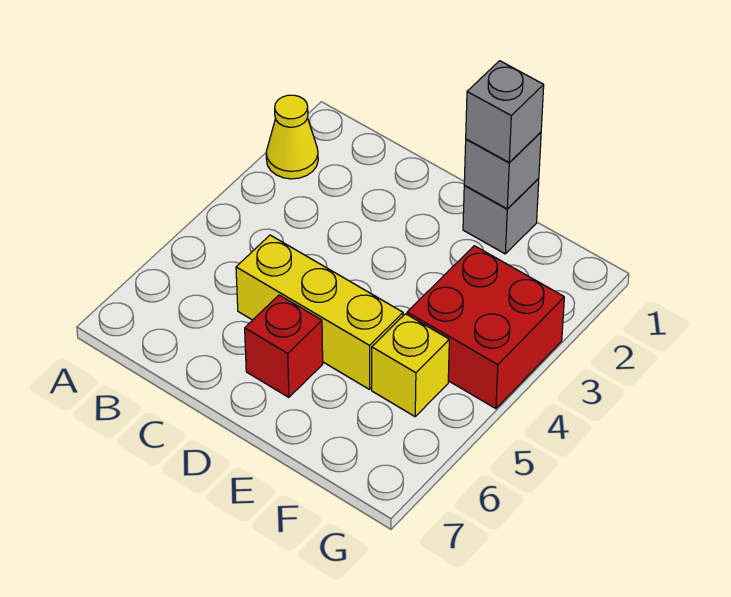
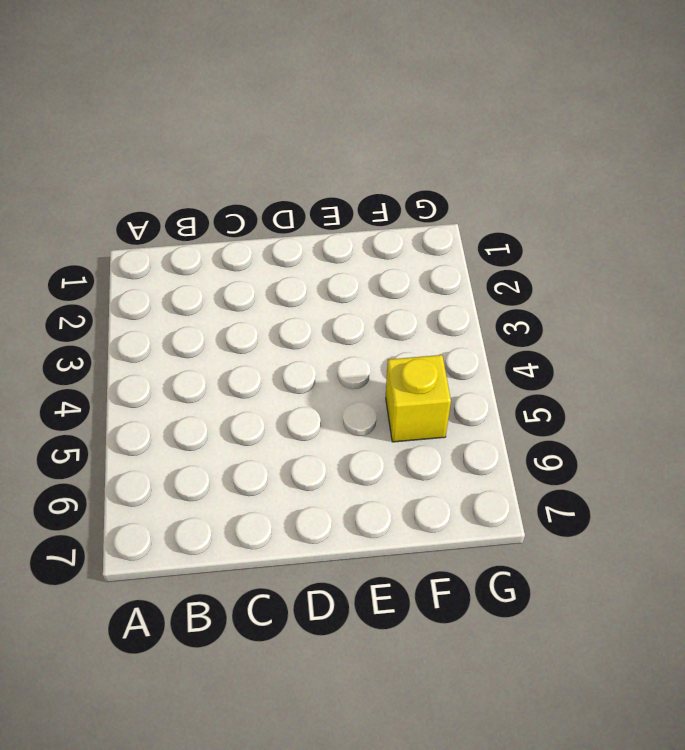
none -> yellow cone A2 level 1
none -> yellow brick C5:E5 level 1

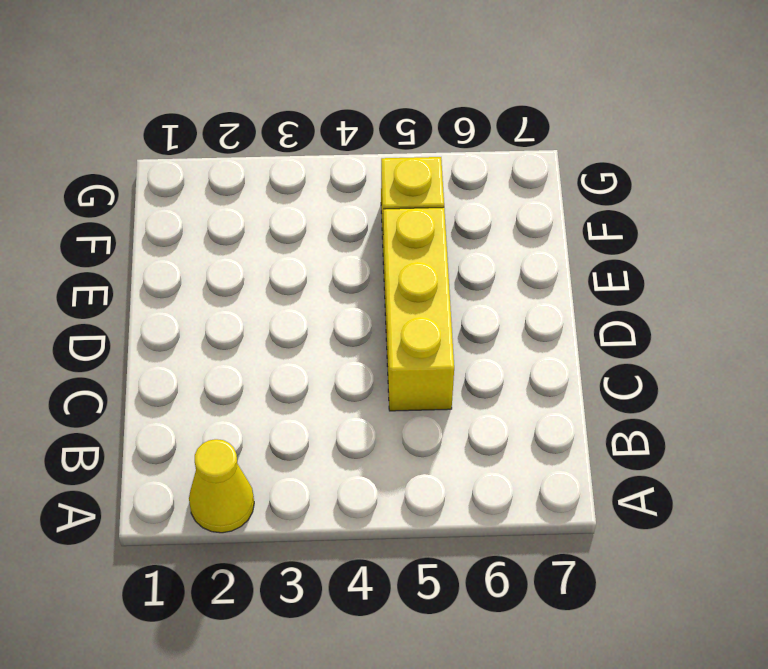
none -> red brick D6 level 1
none -> grey brick E1 level 1

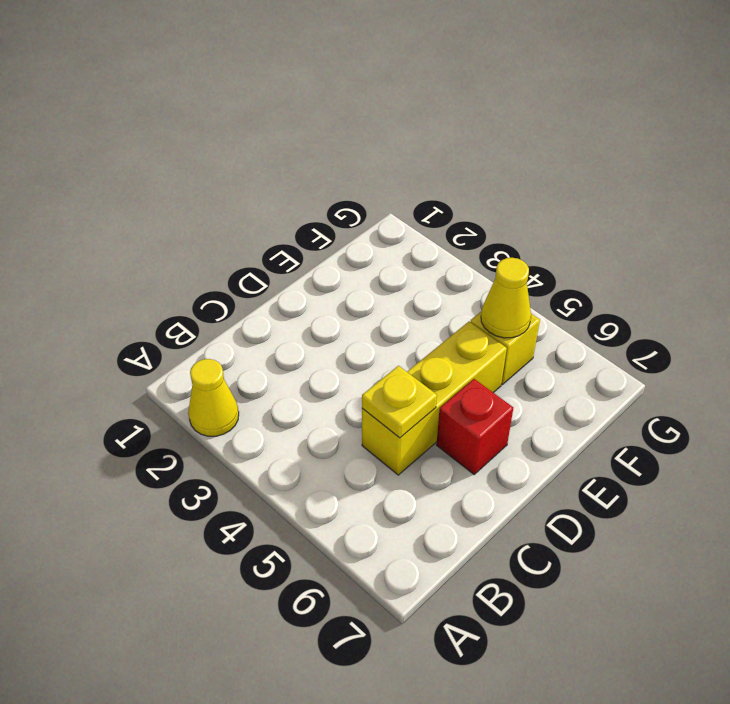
yellow plate C5 level 2 -> none
yellow cone F5 level 2 -> none
none -> grey brick E1 level 1
none -> red brick F3:G4 level 1

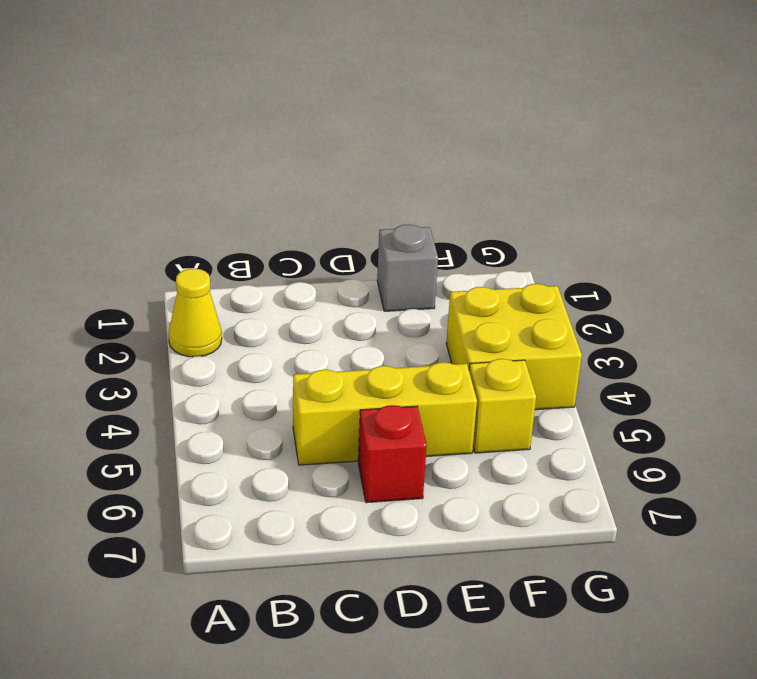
yellow brick F3:G4 level 1 -> red brick F3:G4 level 1
none -> grey brick E1 level 2
none -> grey brick E1 level 3

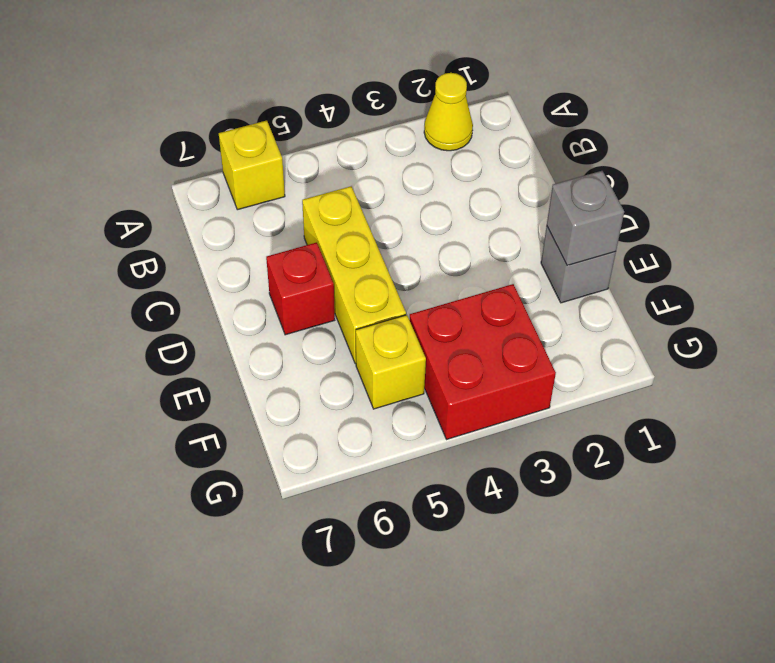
yellow brick A6 level 1 -> none
none -> grey brick E1 level 3

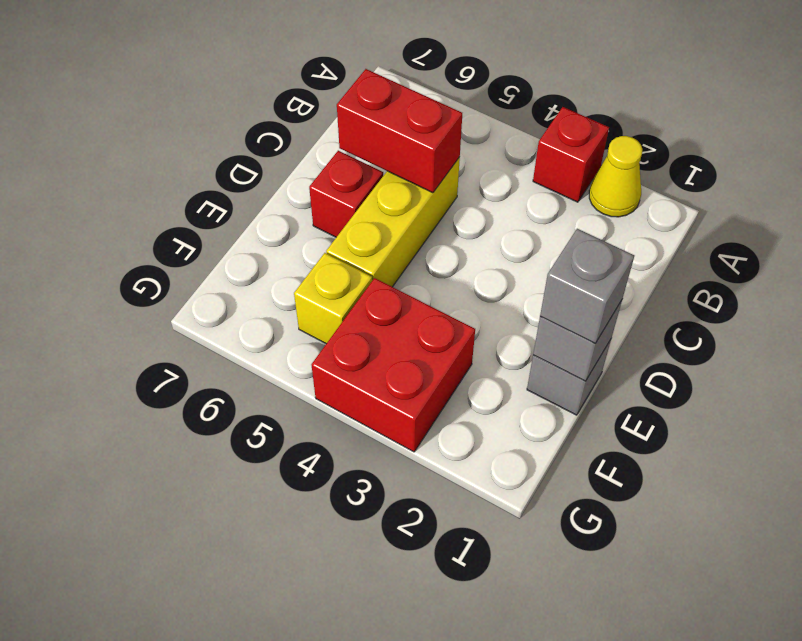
red brick A3 level 1 -> none
red brick C5:C6 level 2 -> none

